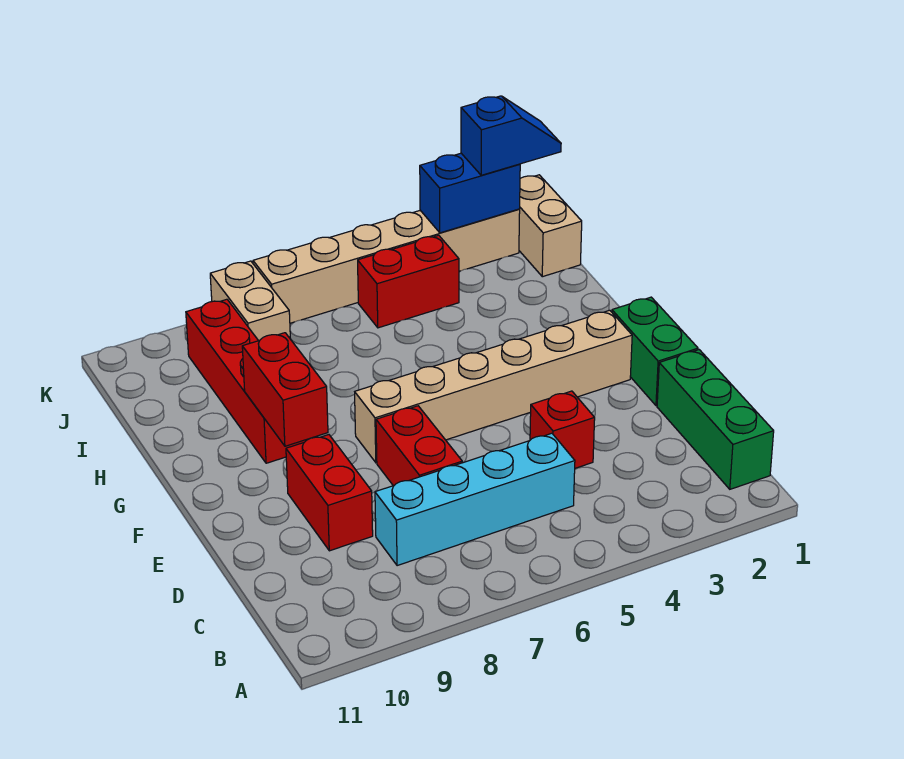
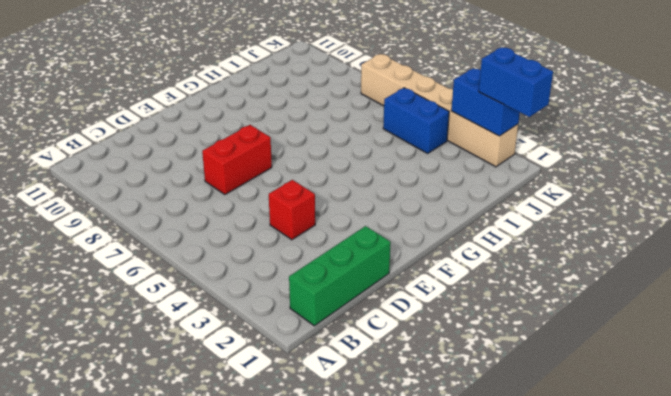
blue brick J4:J5 level 1 -> red brick J4:J5 level 1
blue brick K1:K2 level 3 -> blue slope K1:K2 level 3 top 2
none -> cyan brick C5:C8 level 1
none -> red brick D9:E9 level 1
none -> green brick E1:F1 level 1

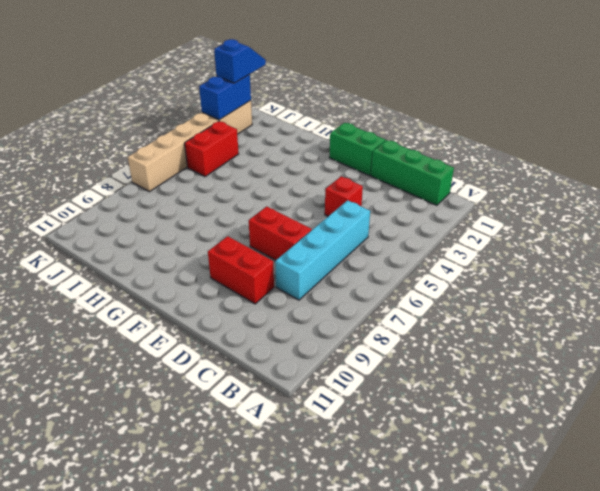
none -> tan brick F2:F7 level 1
none -> red brick G9:J9 level 1
none -> tan brick J1:K1 level 1

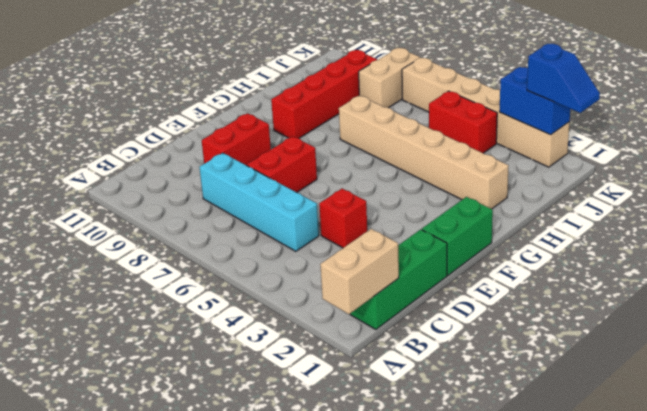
tan brick A1:B1 level 2 -> tan brick J1:K1 level 1
tan brick H2:H7 level 1 -> tan brick F2:F7 level 1
none -> red brick F9:G9 level 2

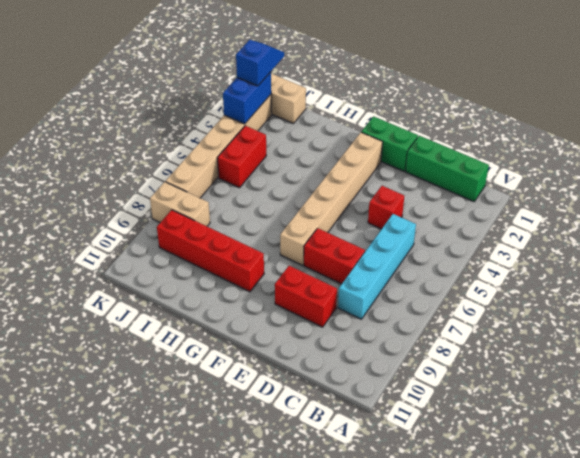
none -> red brick F9:G9 level 2

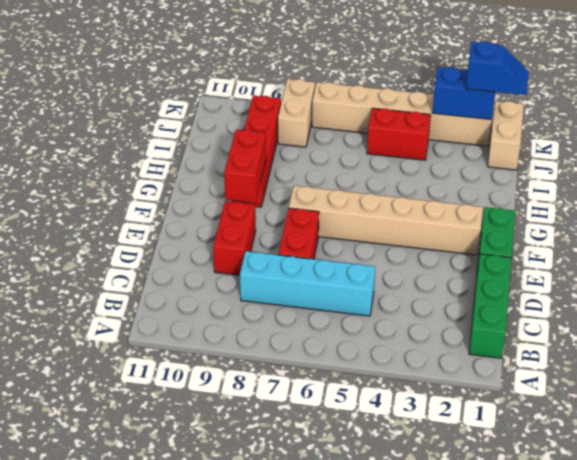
none -> red brick D4 level 1

